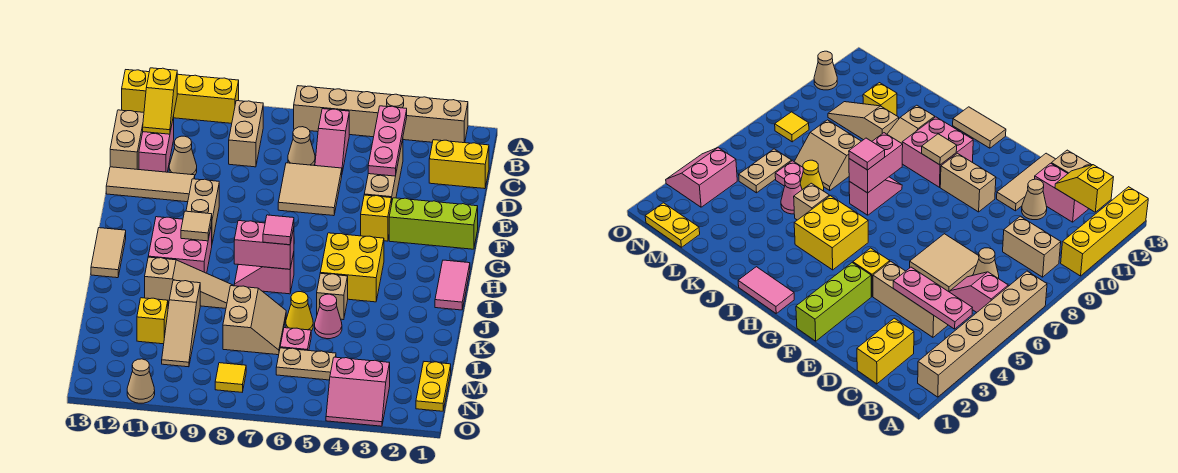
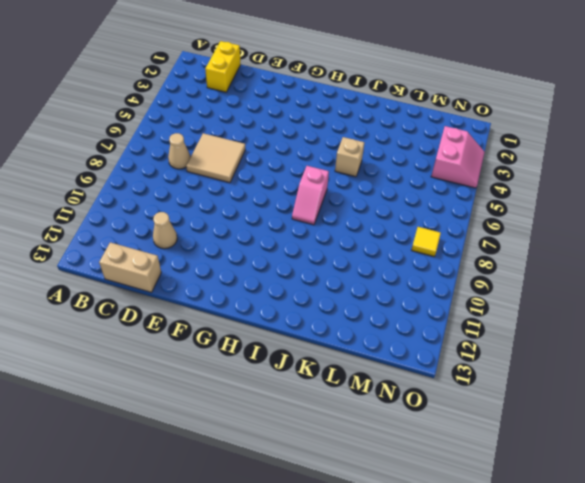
none -> tan brick A2:A7 level 1
none -> yellow brick A10:A13 level 1
none -> pink slope B6:C6 level 1 top B
none -> tan brick B9:C9 level 1

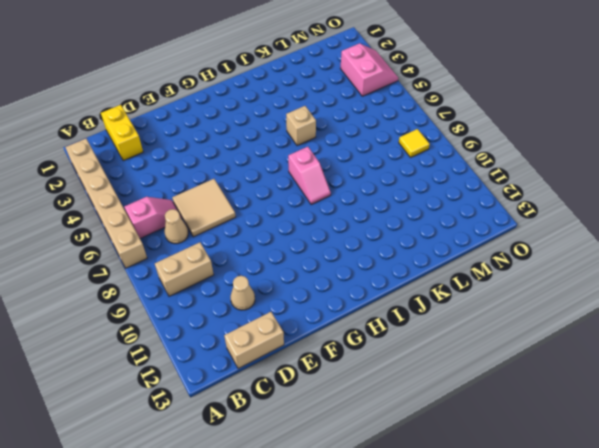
none -> yellow brick A10:A13 level 1
none -> tan brick C4:E4 level 1
none -> pink brick C12:D12 level 1
none -> tan tile E11:E13 level 1

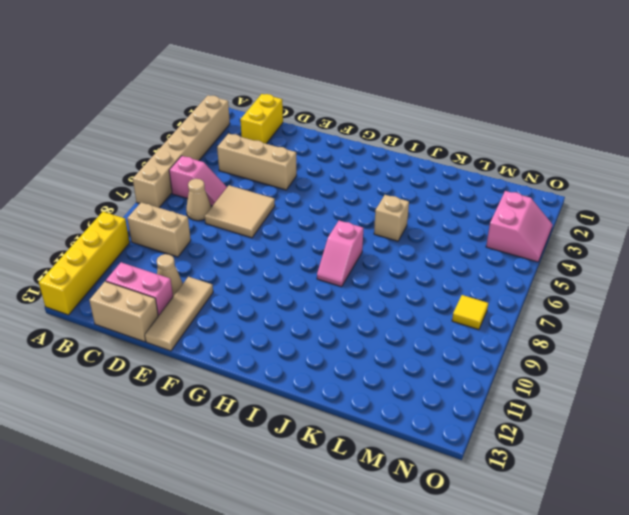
none -> lime brick F1:F3 level 1
none -> yellow brick F4 level 1
none -> tan brick F10:G10 level 1
none -> pink tile H1:I1 level 1

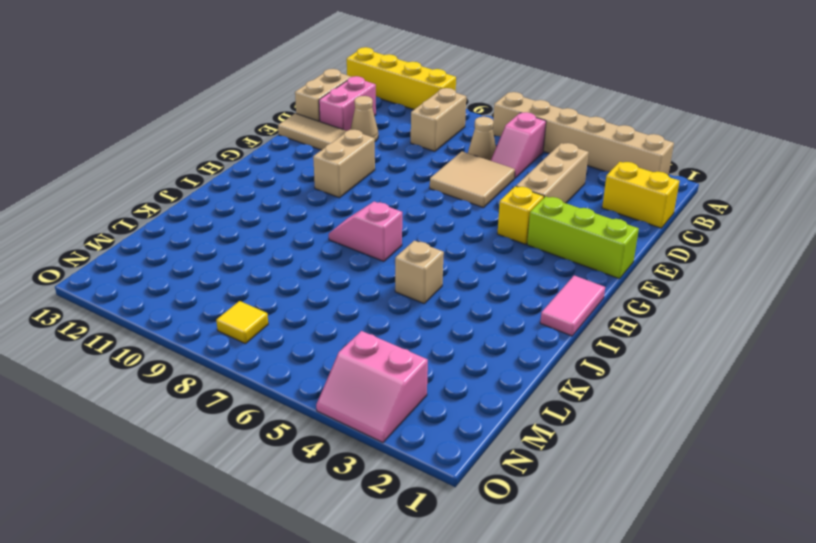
none -> yellow brick H4:I5 level 1
none -> pink brick H10:I11 level 1
none -> tan tile H13:I13 level 1
none -> tan slope J9:J11 level 1 top 11

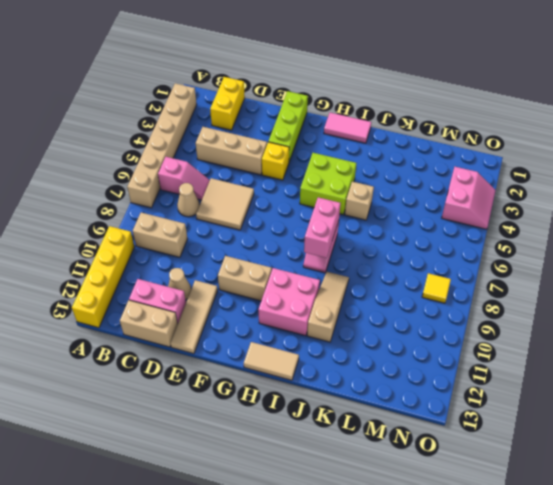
lime brick H4:I5 level 1 -> yellow brick H4:I5 level 1
none -> pink cone K5 level 1
none -> yellow cone K6 level 1
none -> tan slope K7:L8 level 1 top 8
none -> tan slope K10:M10 level 1 top K

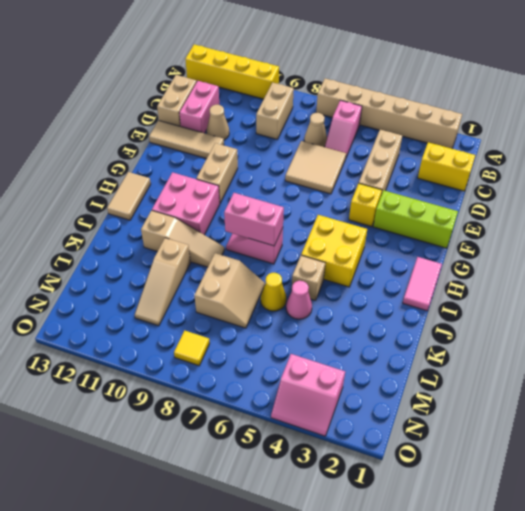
none -> pink plate L6 level 1
none -> yellow brick L11 level 1
none -> yellow plate M1:N1 level 1
none -> tan plate M5:M6 level 1

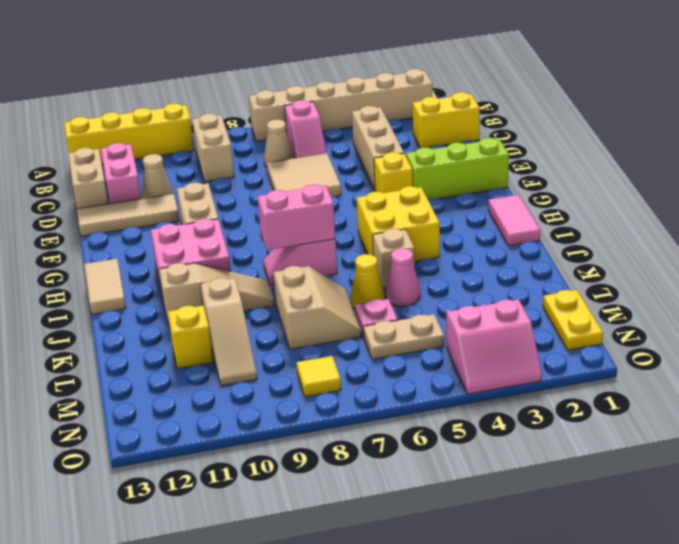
none -> tan cone O11 level 1
none -> pink plate B4:D4 level 2
none -> yellow slope B12:C12 level 2 top B
none -> tan tile H10 level 2

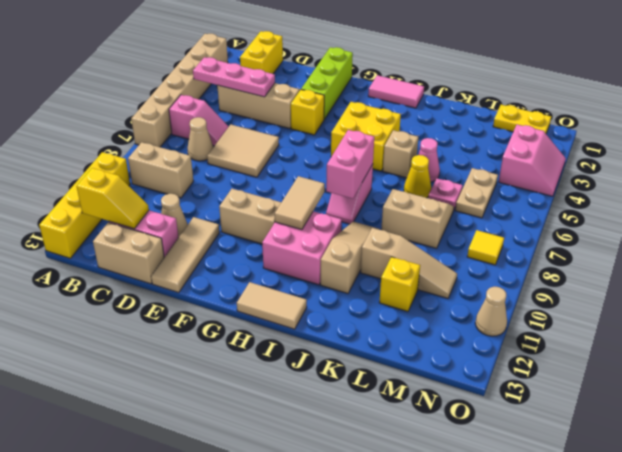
tan tile H9:H10 level 2 -> tan tile H10 level 2
none -> pink tile I7 level 3

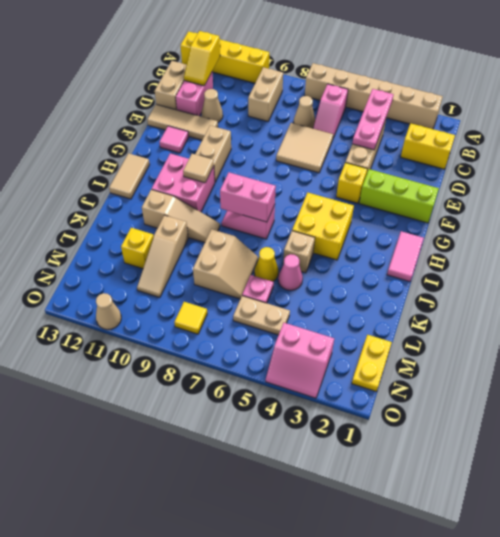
pink tile F12 level 1 -> pink tile I7 level 3

